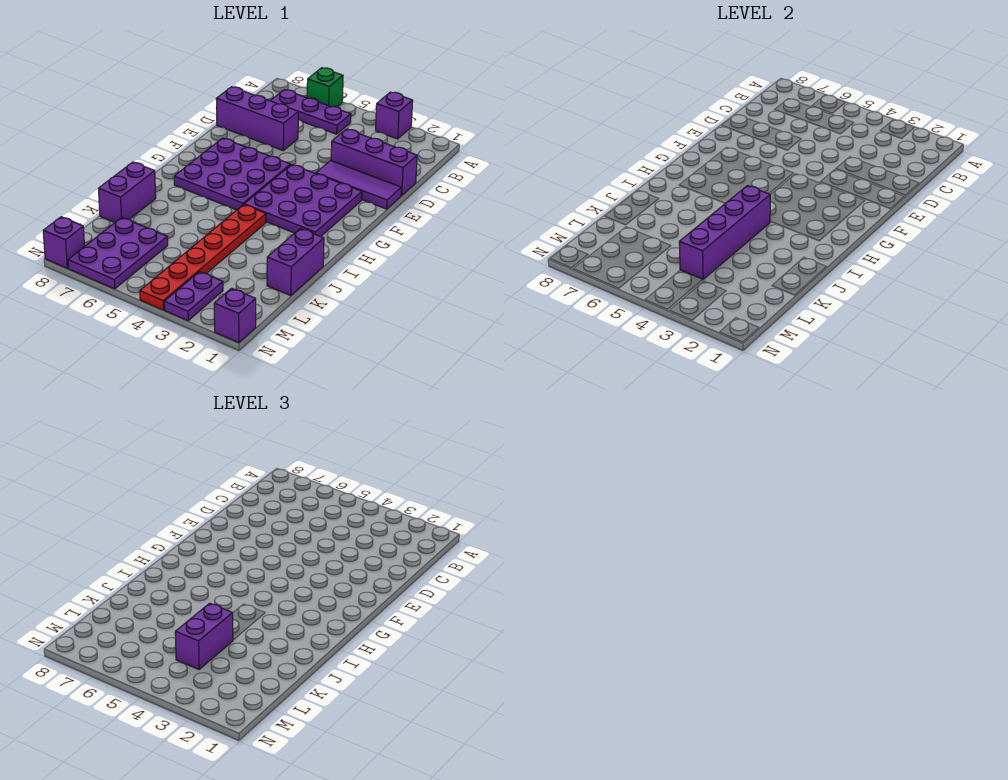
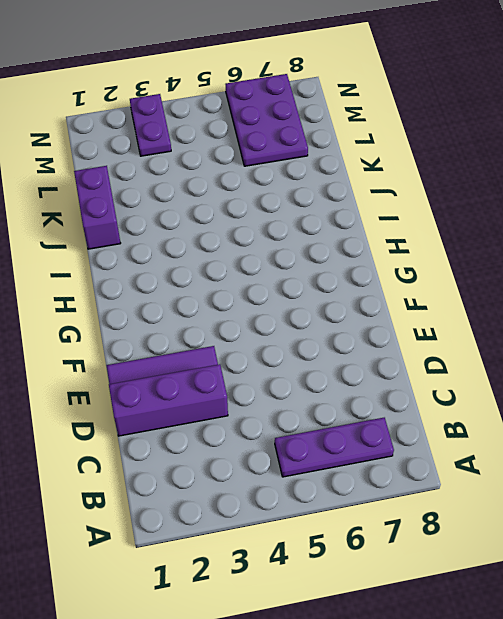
none -> purple brick A3 level 1
none -> green brick A6 level 1
none -> purple brick D6:D8 level 1

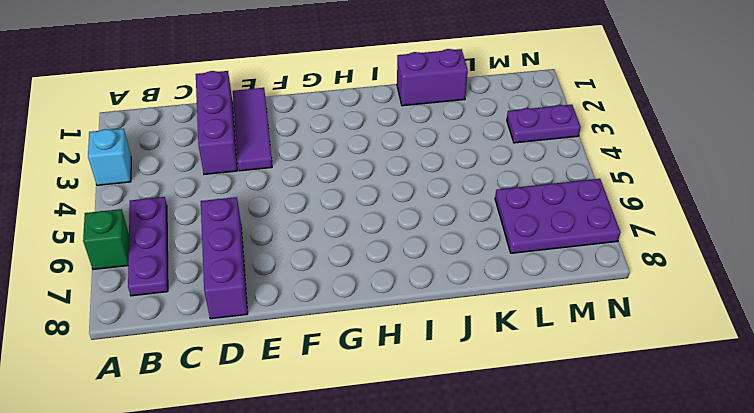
cyan brick A3 level 1 -> purple brick A3 level 1
none -> purple plate F2:H4 level 1
none -> purple plate F5:H7 level 1
none -> red plate I4:N4 level 1

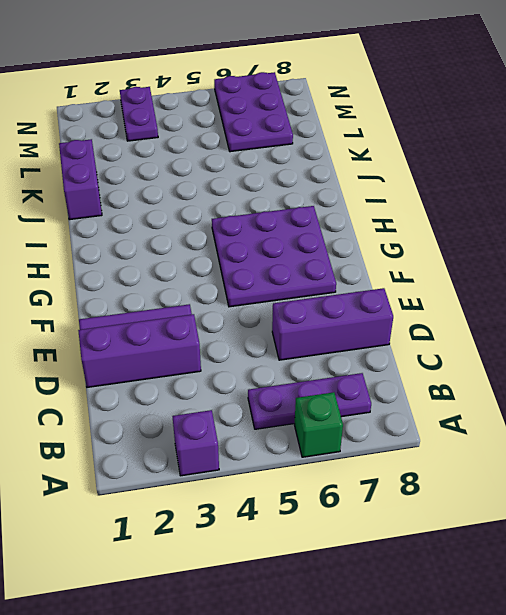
none -> purple plate F2:H4 level 1
none -> red plate I4:N4 level 1
none -> purple brick J8:K8 level 1

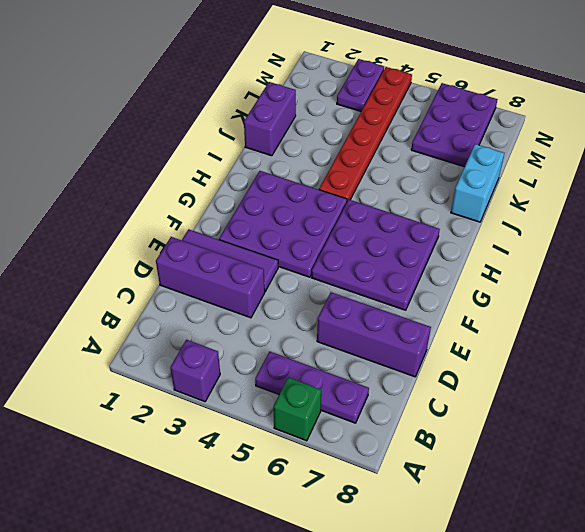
cyan brick J8:K8 level 1 -> purple brick J8:K8 level 1
none -> purple brick N1 level 1
none -> purple brick N8 level 1
none -> purple brick I4:L4 level 2

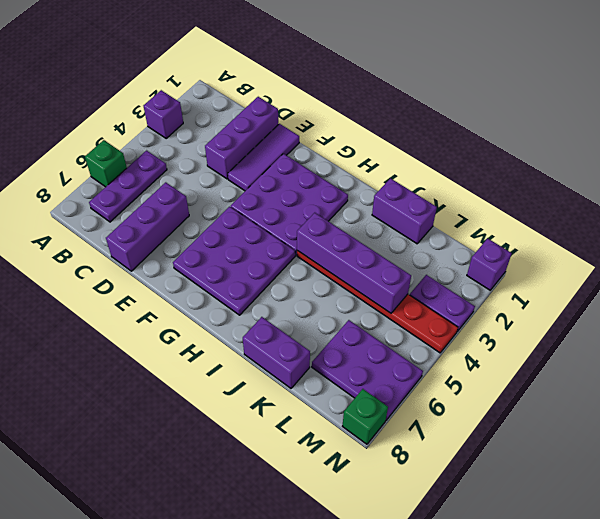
green brick N8 level 1 -> purple brick N8 level 1
none -> purple brick K4:L4 level 3

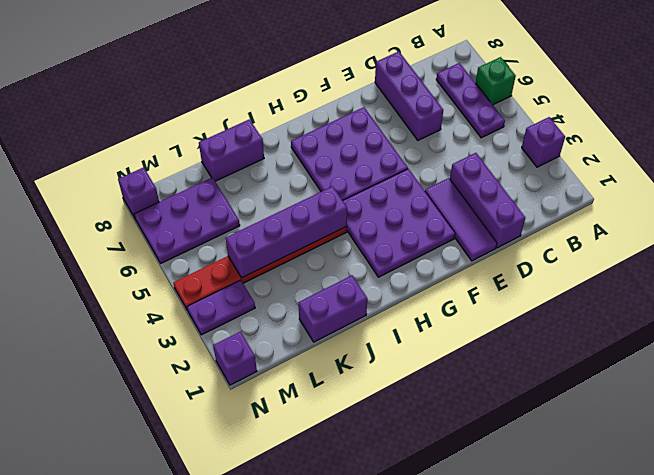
none -> purple brick K4:L4 level 3

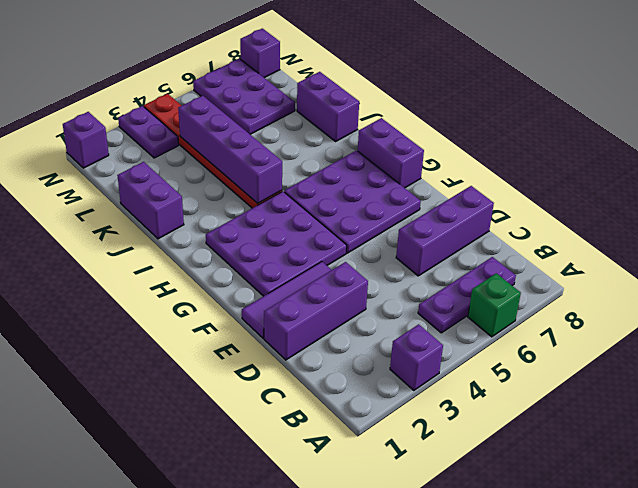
purple brick G8:H8 level 1 -> purple brick K4:L4 level 3

